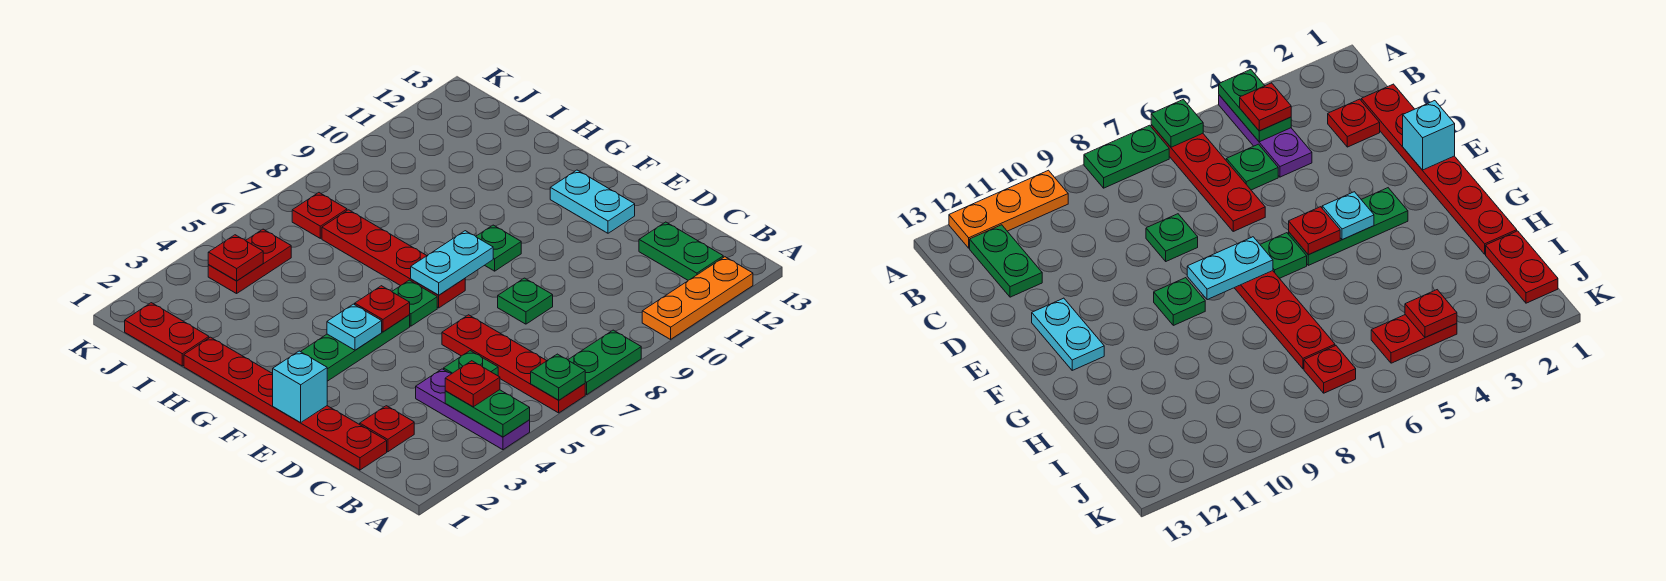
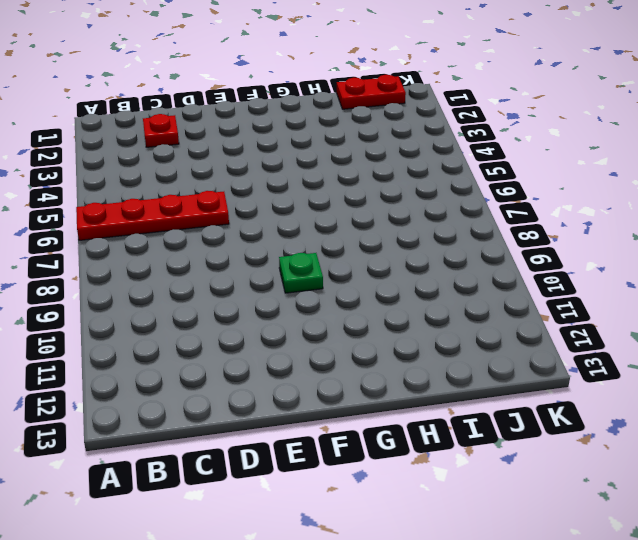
none -> purple plate A4:C4 level 1
none -> green plate A7:A8 level 1
none -> orange plate A10:A12 level 1

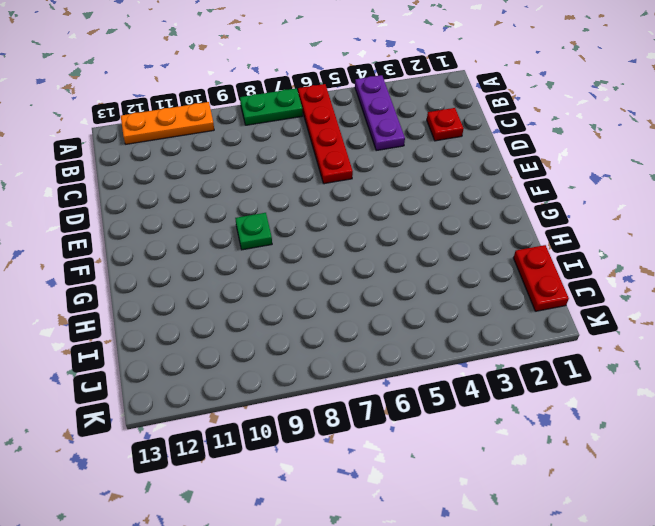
none -> green plate B12:C12 level 1
none -> red plate C1:H1 level 1
none -> green plate C5 level 1

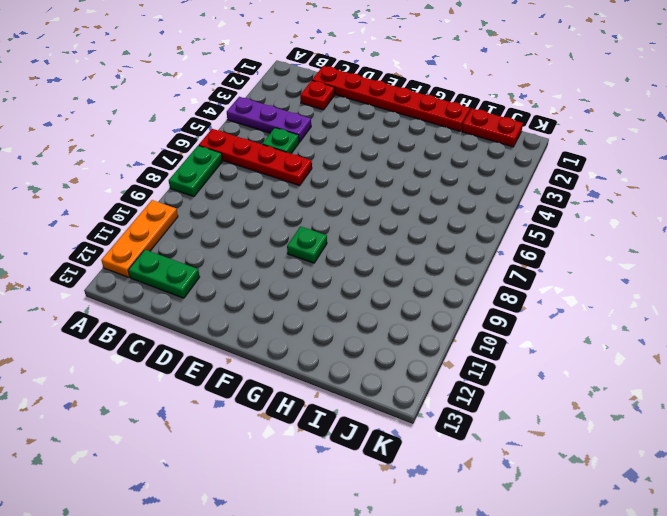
none -> green plate D8 level 1
none -> cyan plate E12:F12 level 1
none -> green plate F3:F5 level 1

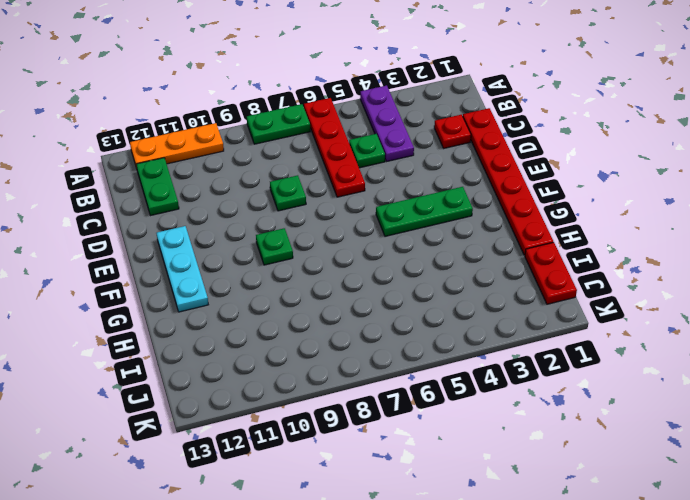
cyan plate E12:G12 level 1 -> cyan plate E12:F12 level 1
none -> green plate F6 level 1
none -> red plate F7:I7 level 1
none -> red plate J4:J5 level 1

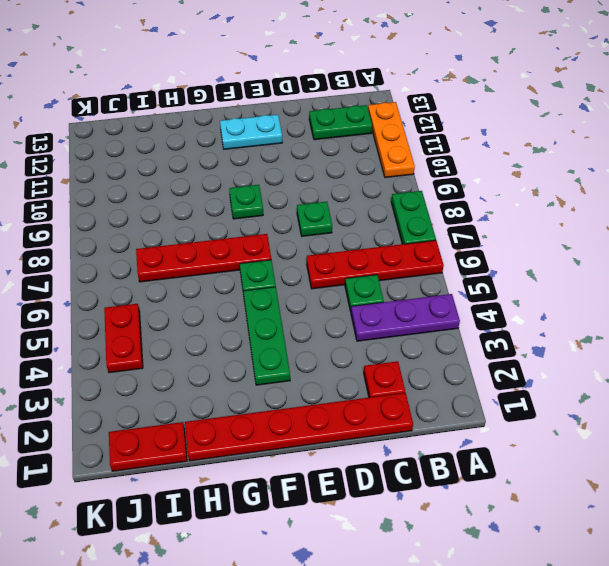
none -> red plate J7 level 1
none -> green plate A4:B4 level 2
none -> green plate A6 level 2

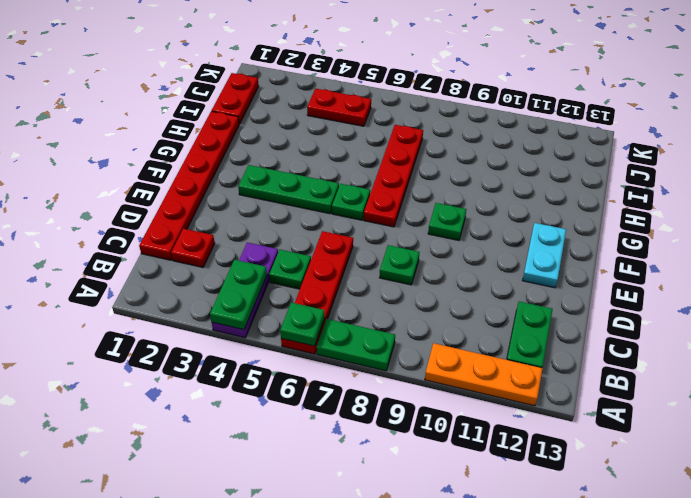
none -> red plate J7 level 1
none -> cyan brick E1 level 2
none -> cyan plate F4 level 2

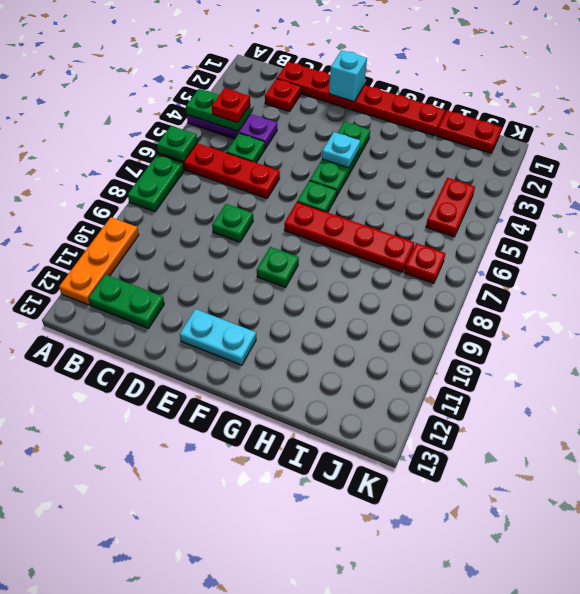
none -> red plate F5 level 2
none -> cyan plate F7:F8 level 2
none -> red plate J4 level 2

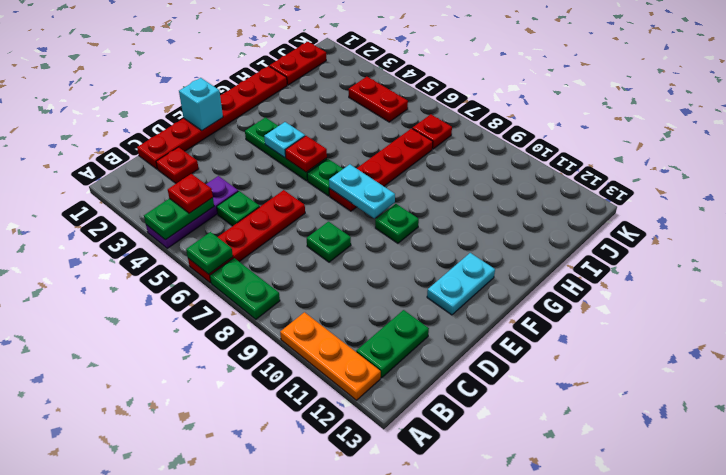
none -> red plate J4 level 2

